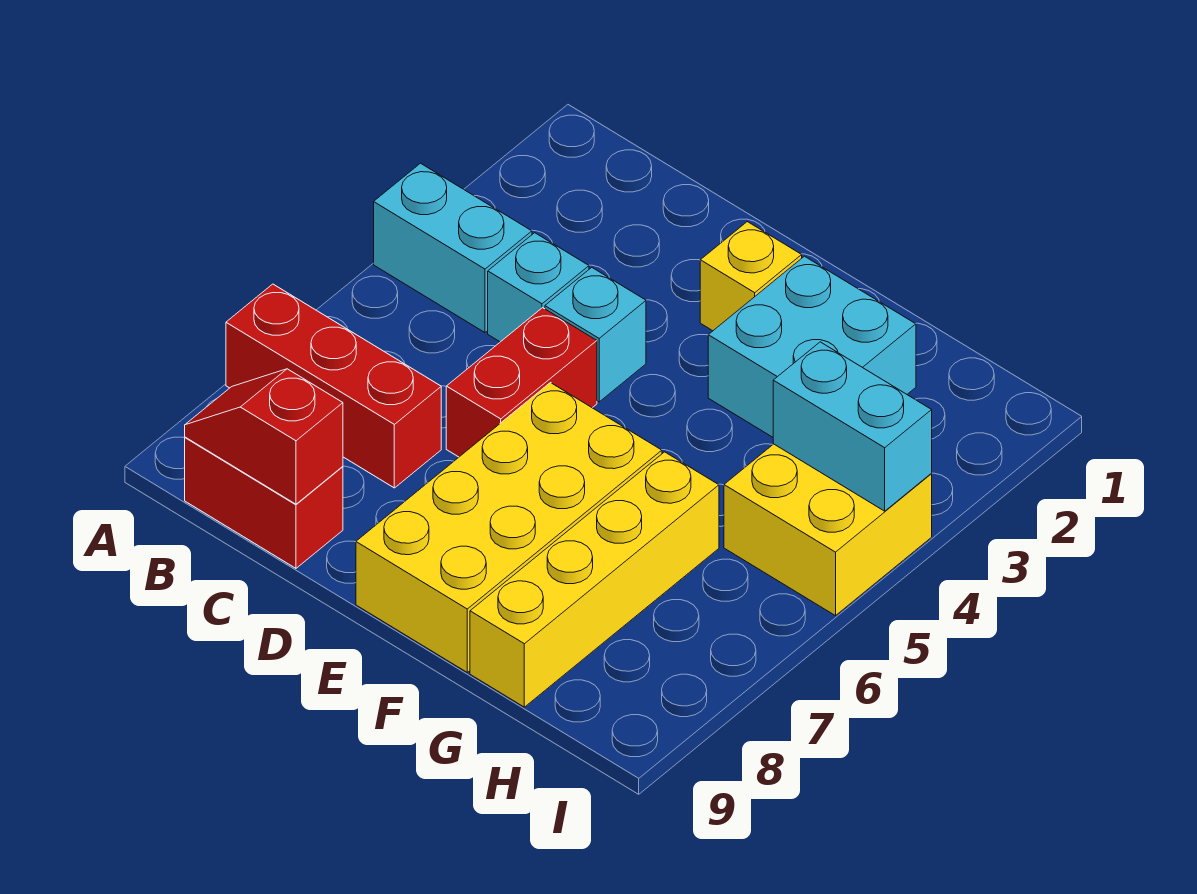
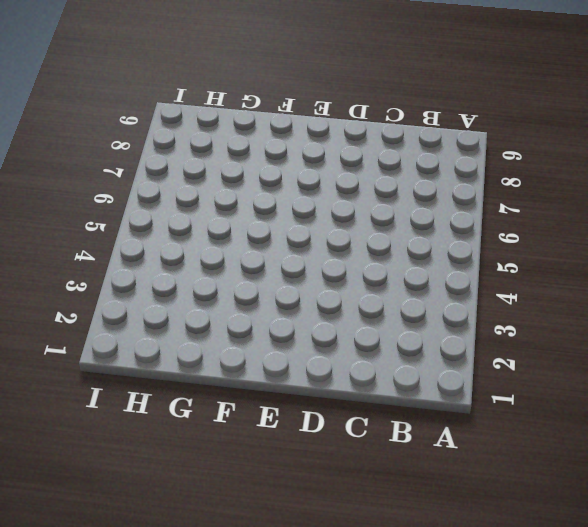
none -> cyan brick A4:B4 level 1
none -> red brick A7:C7 level 1
none -> red brick B9:C9 level 1

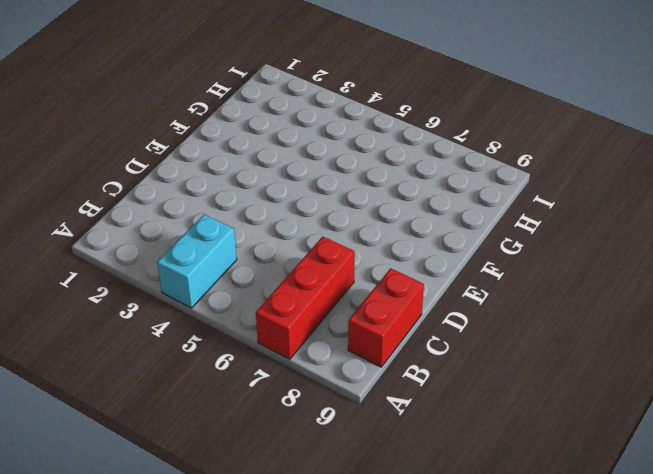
none -> cyan brick C4 level 1
none -> cyan brick D4 level 1
none -> red brick D5:D6 level 1

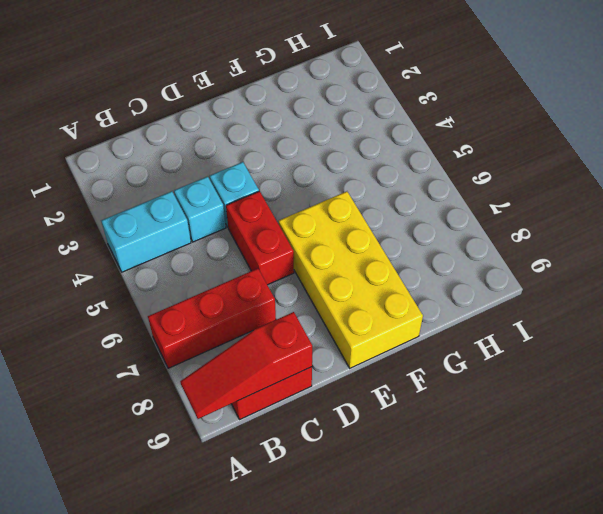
red slope A9:C9 level 2 top C -> red slope B9:C9 level 2 top C
none -> yellow brick E2 level 1
none -> cyan brick F2:G3 level 1
none -> yellow brick G6:G9 level 1

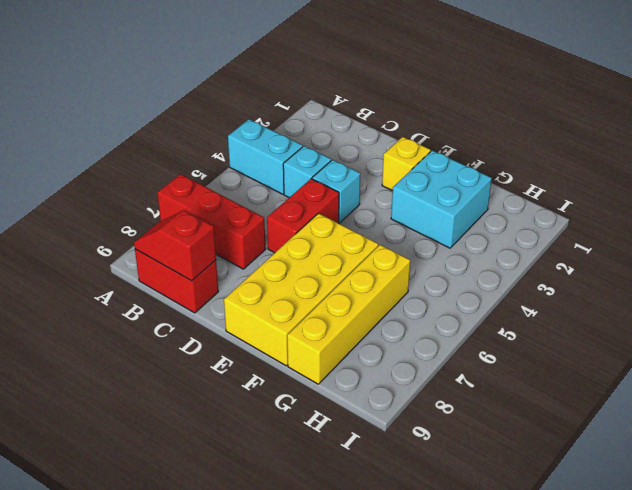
none -> yellow brick H4:I5 level 1
none -> cyan brick H4:I4 level 2

